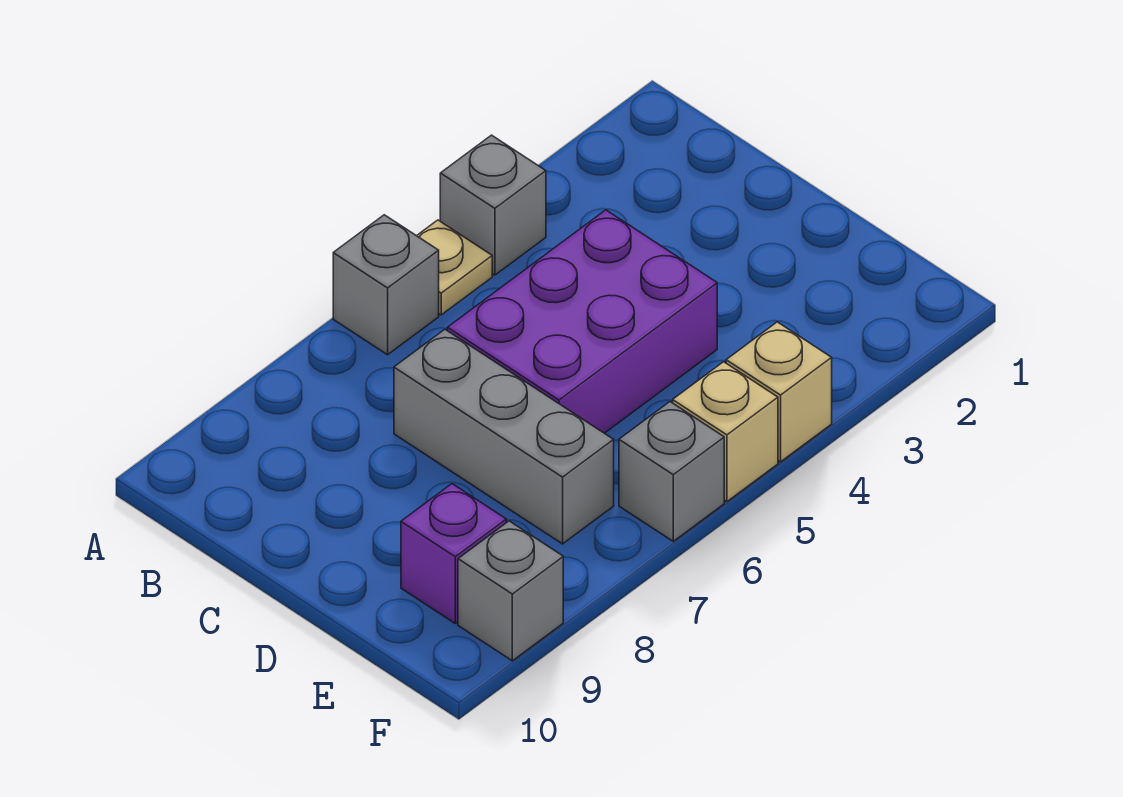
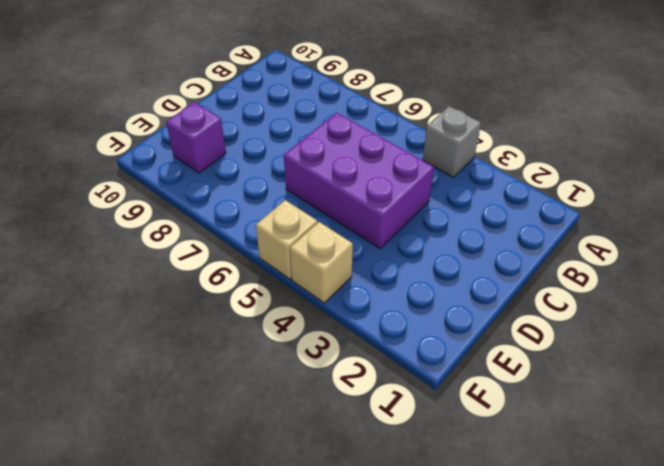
none -> tan plate A5 level 1
none -> grey brick A6 level 1

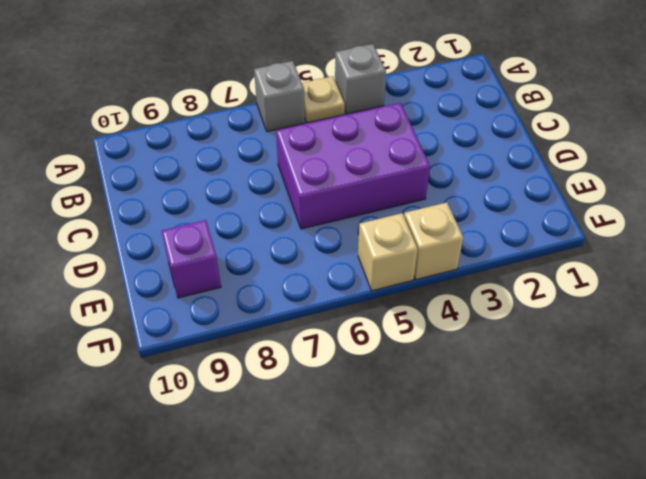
none -> grey brick C7:E7 level 1
none -> grey brick F6 level 1

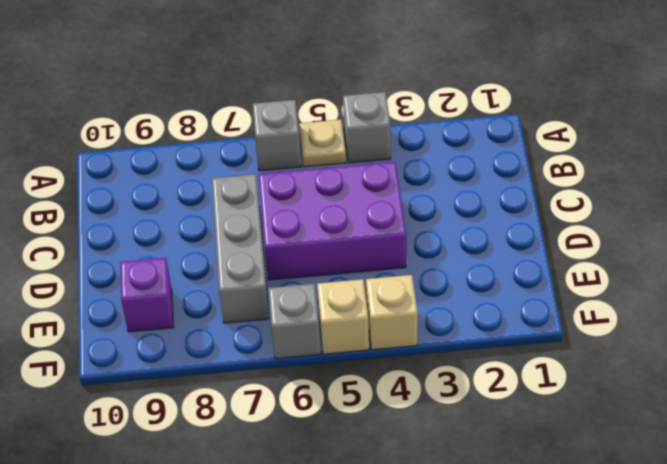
none -> grey brick F9 level 1

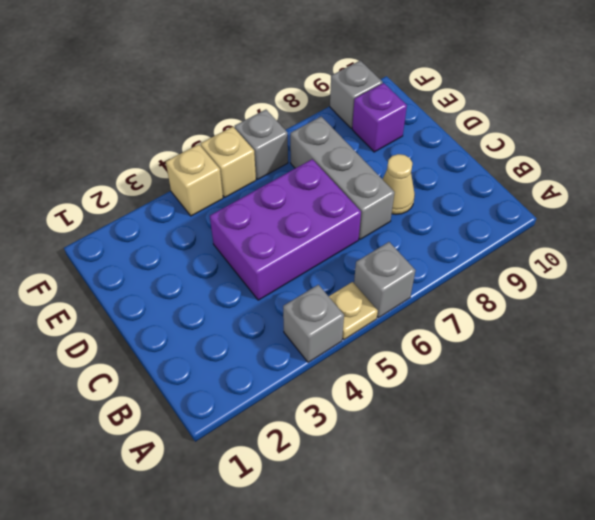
tan cone C8 level 1 -> none

